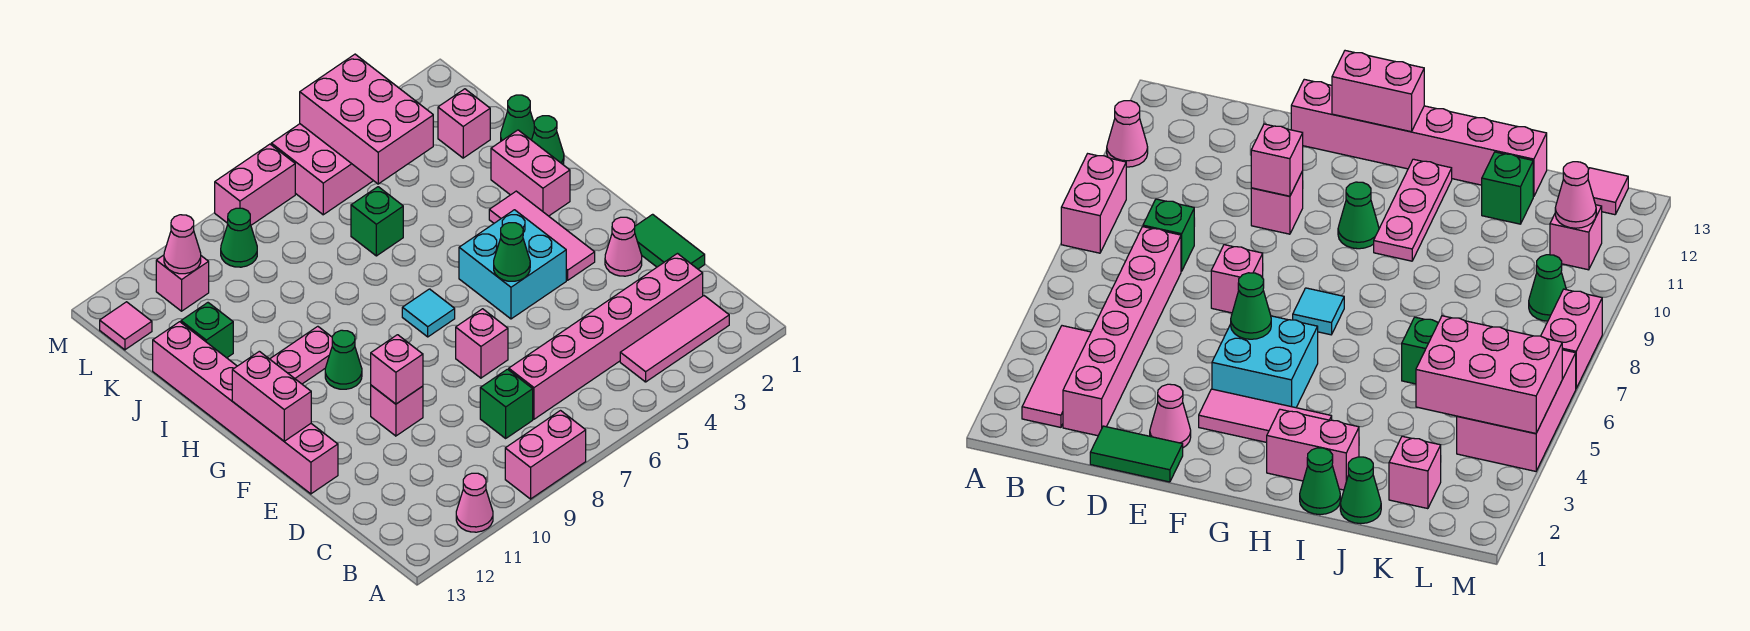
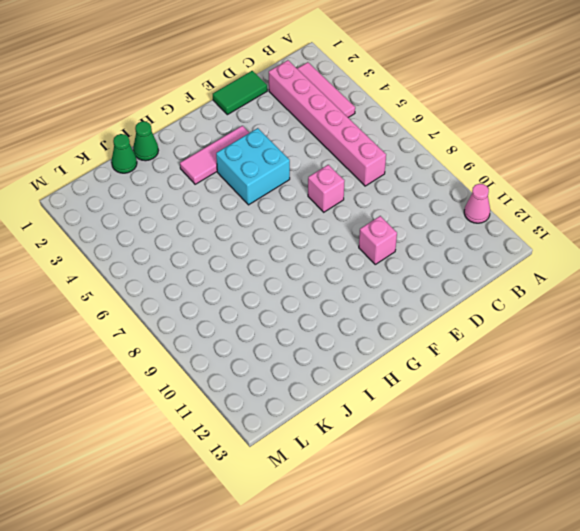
none -> pink brick A8:A9 level 1
none -> green brick C8 level 1
none -> pink cone E2 level 1
none -> pink brick E13:J13 level 1

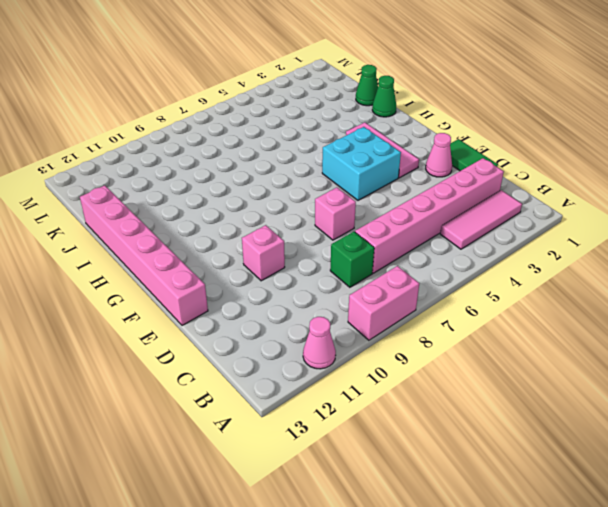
none -> cyan tile G7 level 1
none -> green cone G10 level 1
none -> pink brick H2:I2 level 1
none -> pink plate H10:H12 level 1

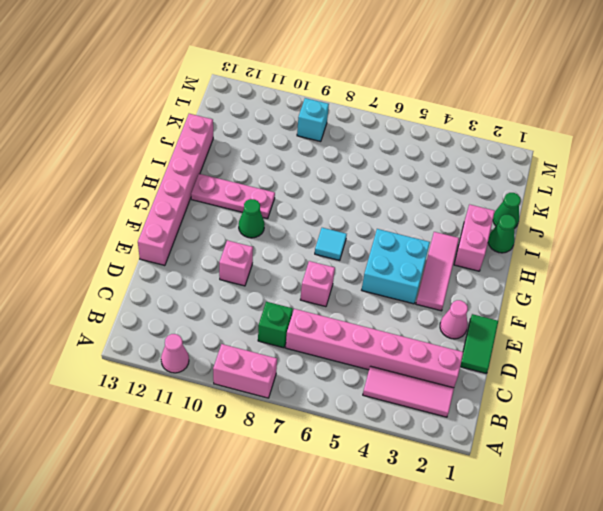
cyan brick L9 level 1 -> green cone L9 level 1
none -> green brick J6 level 1
none -> green brick J12 level 1
none -> pink brick K2 level 1
none -> pink brick L4:M6 level 1

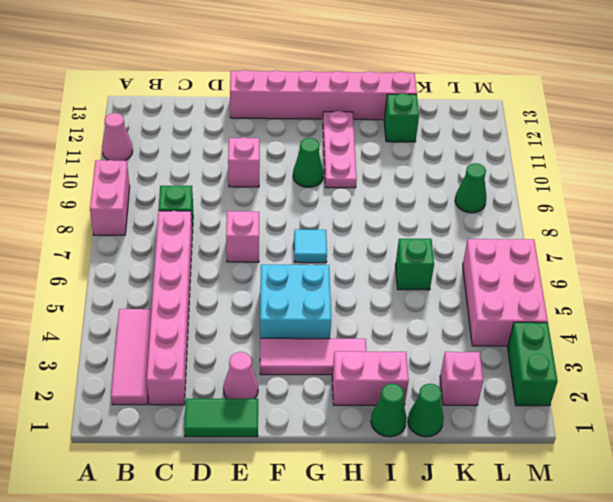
green brick M2:M3 level 1 -> none
none -> pink brick L11 level 1
none -> pink tile L13 level 1
none -> pink brick M7:M8 level 1
none -> pink brick E10 level 2

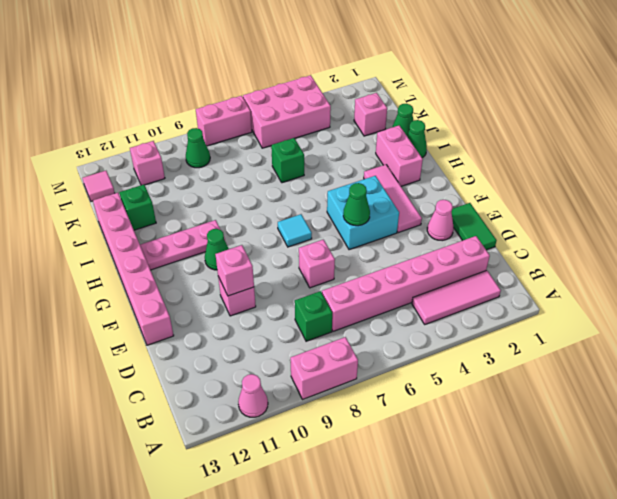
none -> pink brick F13:G13 level 2
none -> pink brick K4:M5 level 2
none -> pink cone L11 level 2

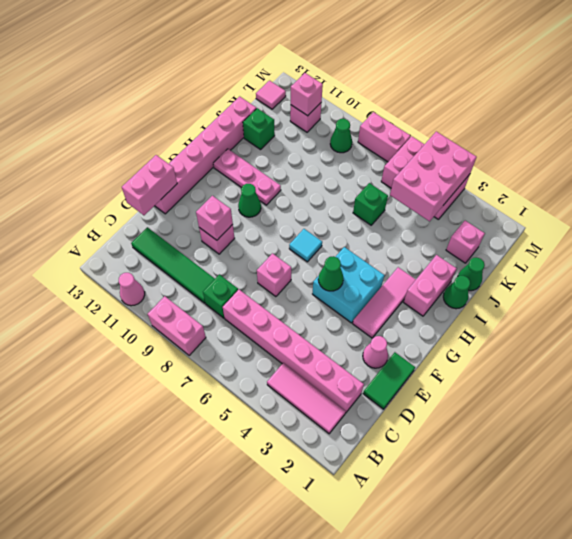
green tile C9:C12 level 1 -> none
pink brick D13:E13 level 2 -> pink brick F13:G13 level 2
pink brick L11 level 2 -> pink cone L11 level 2

